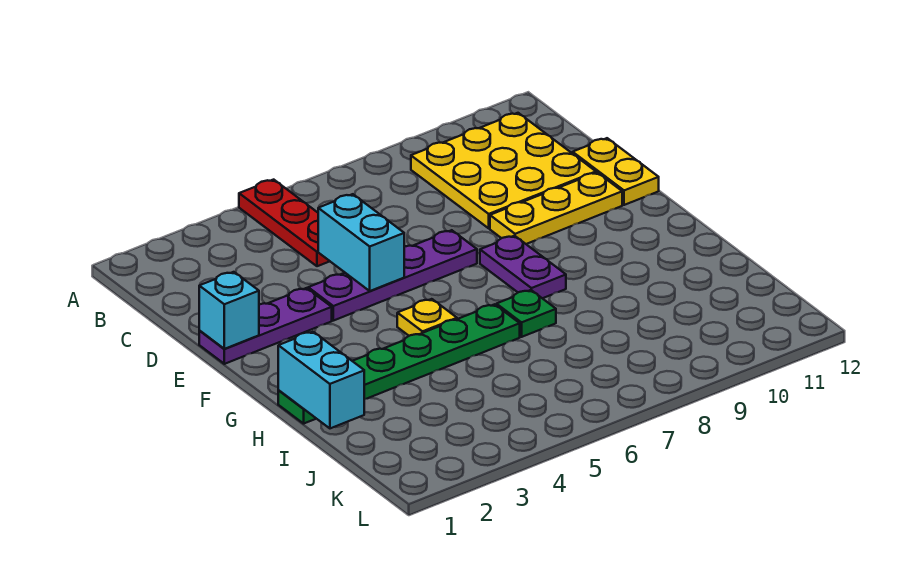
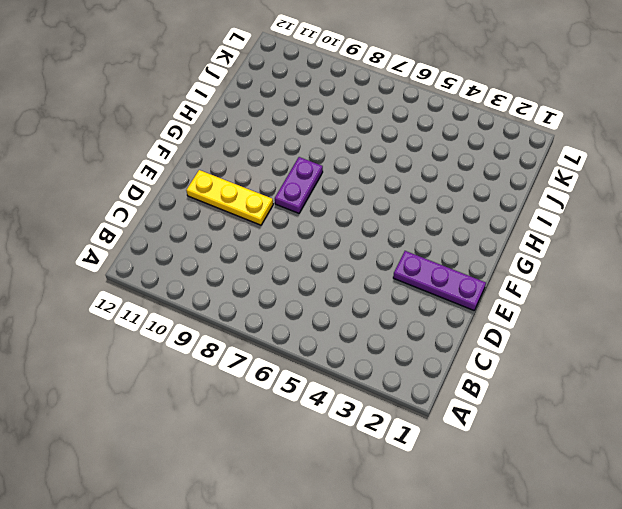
none -> red plate A5:C5 level 1
none -> yellow plate B9:D11 level 1
none -> yellow plate D12:E12 level 1

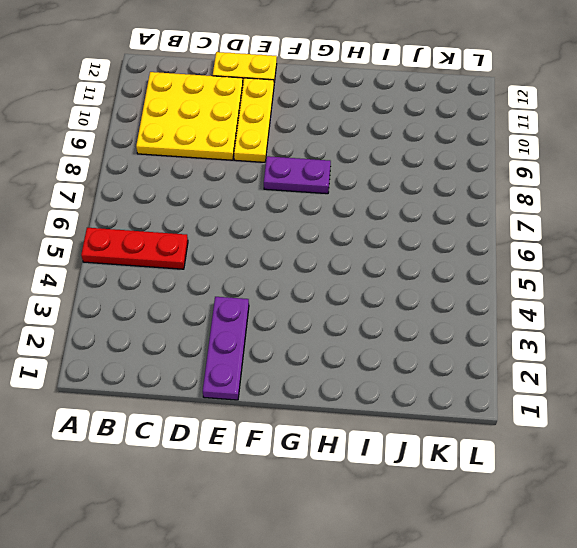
none -> purple plate E4:E7 level 1
none -> yellow plate G5 level 1
none -> green plate H1:H6 level 1

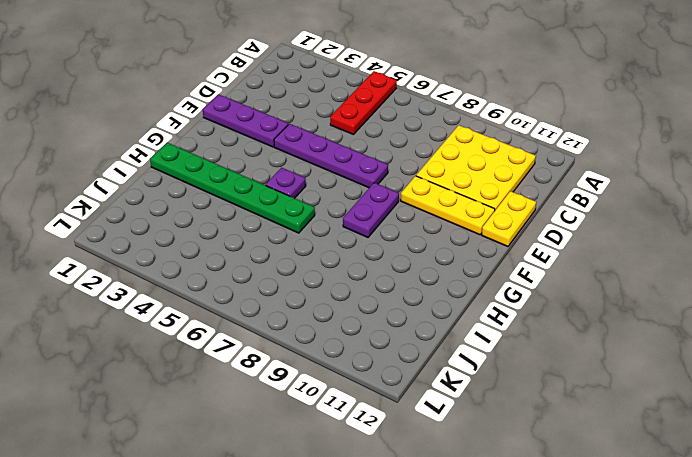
purple plate G5 level 1 -> yellow plate G5 level 1
none -> green plate H7 level 1
none -> cyan brick D5:E5 level 2
none -> cyan brick E1 level 2

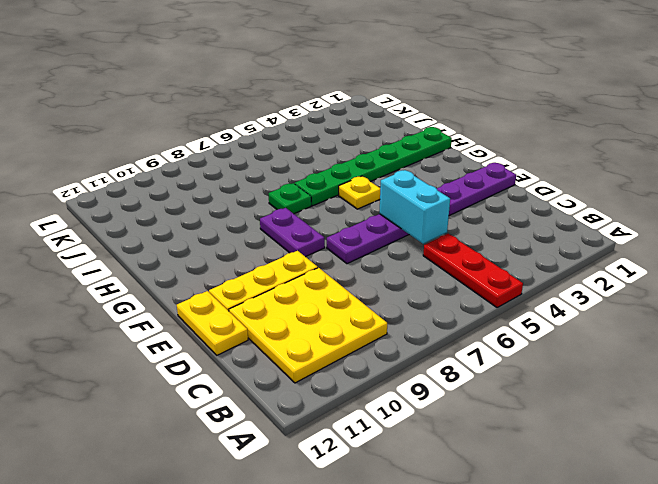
none -> cyan brick E1 level 2
none -> cyan brick H1:I1 level 2

